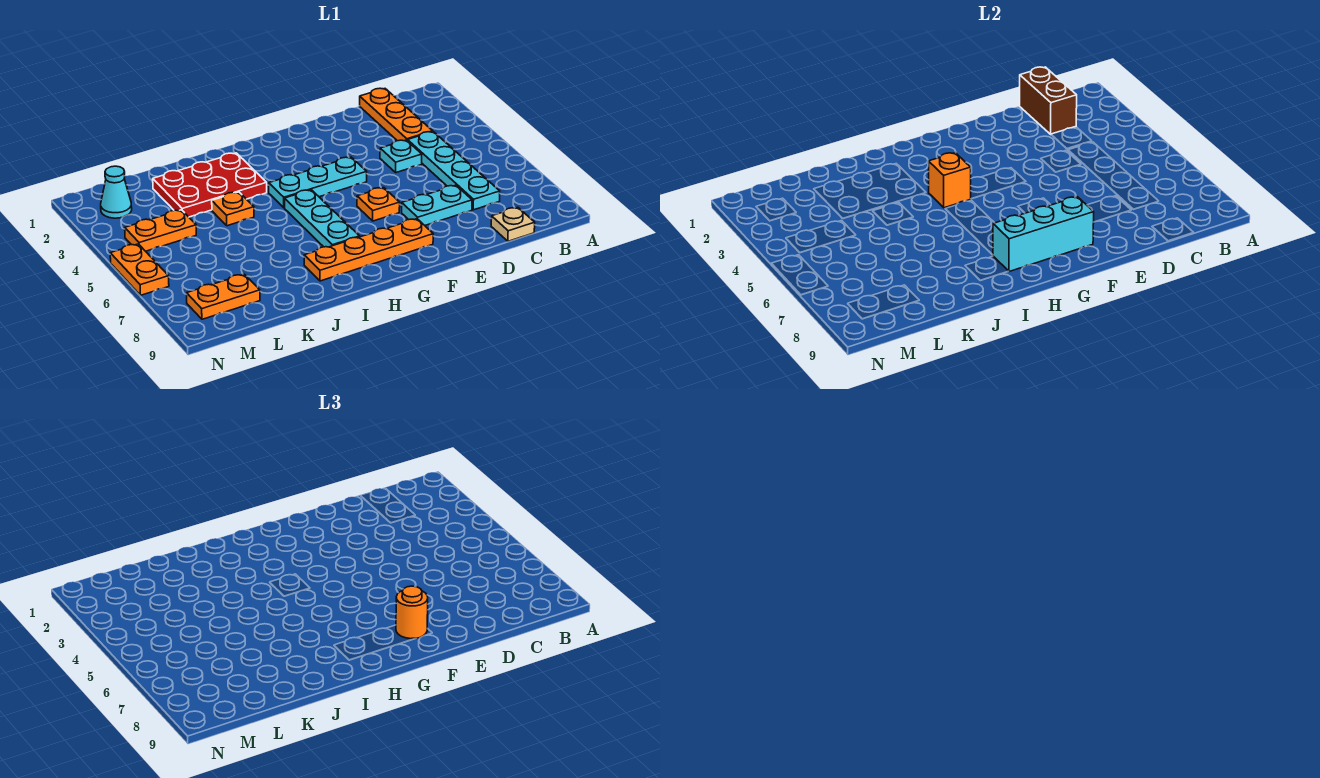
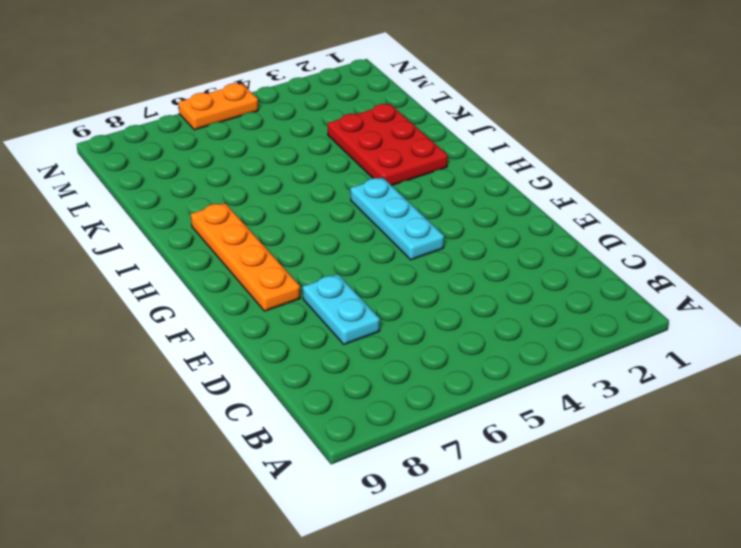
none -> orange plate C1:C3 level 1
none -> cyan plate C4:C7 level 1
none -> tan plate C9 level 1

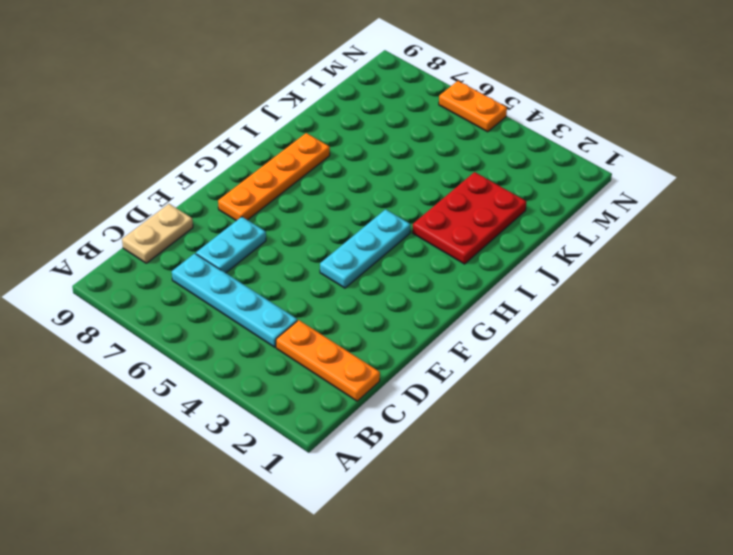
tan plate C9:D9 level 1 -> tan plate C9 level 1
none -> cyan plate D4 level 1
none -> orange plate F6 level 1
none -> cyan plate H5:H7 level 1

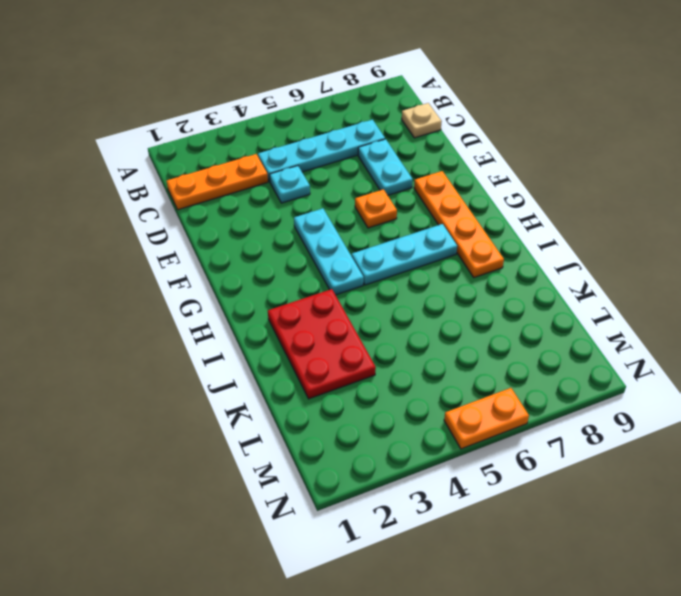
none -> orange plate J4 level 1
none -> orange plate L4:M4 level 1
none -> orange plate L8:M8 level 1

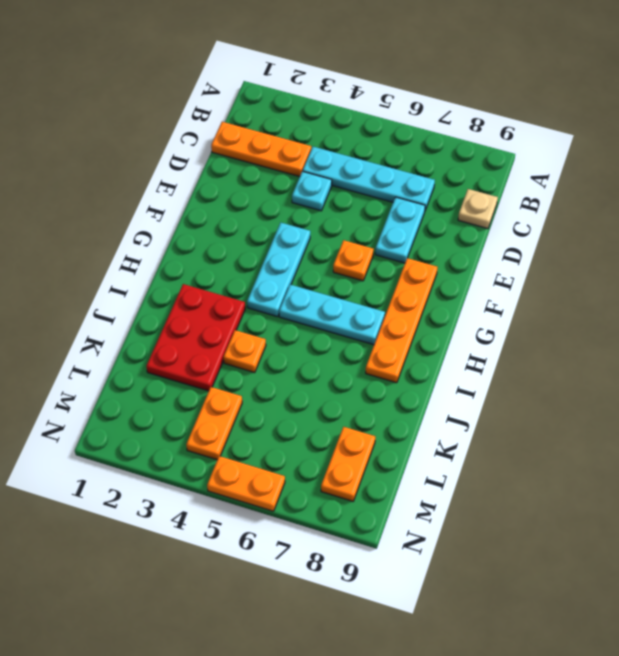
none -> cyan cone M2 level 1
none -> brown brick C1:C2 level 2
none -> cyan brick F8:H8 level 2

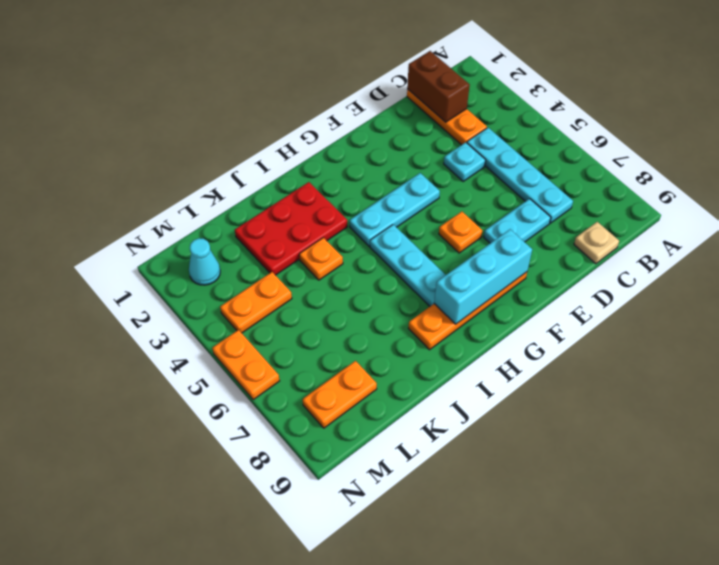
none -> orange brick H4 level 2
none -> orange round brick F8 level 3

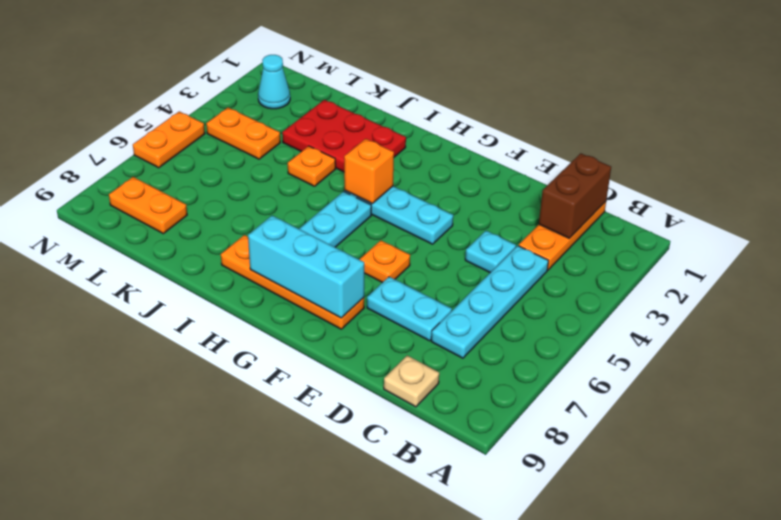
none -> orange round brick F8 level 3

